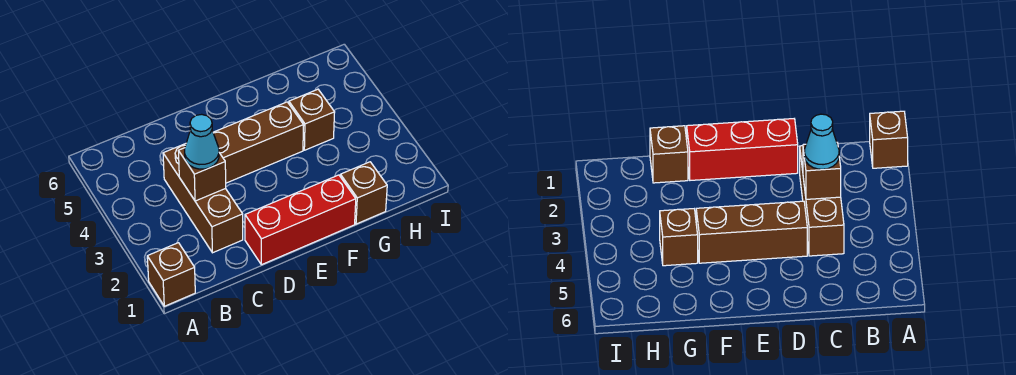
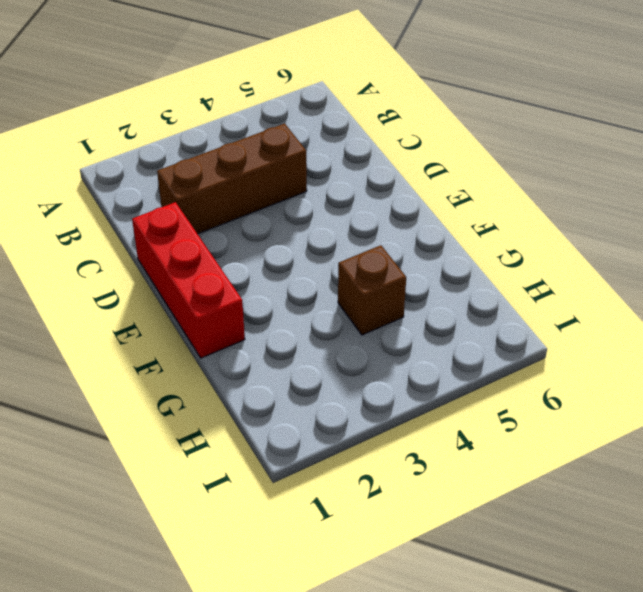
none -> brown brick A1 level 1
none -> brown brick D4:F4 level 1

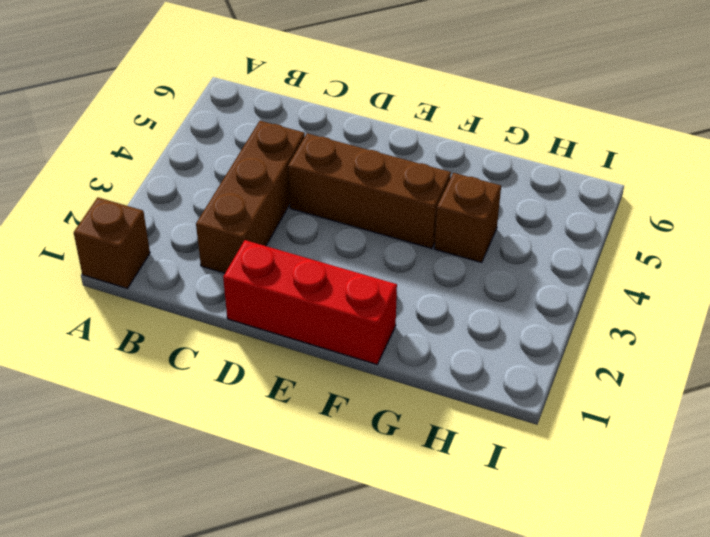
none -> brown brick G1 level 1
none -> brown brick C3 level 2

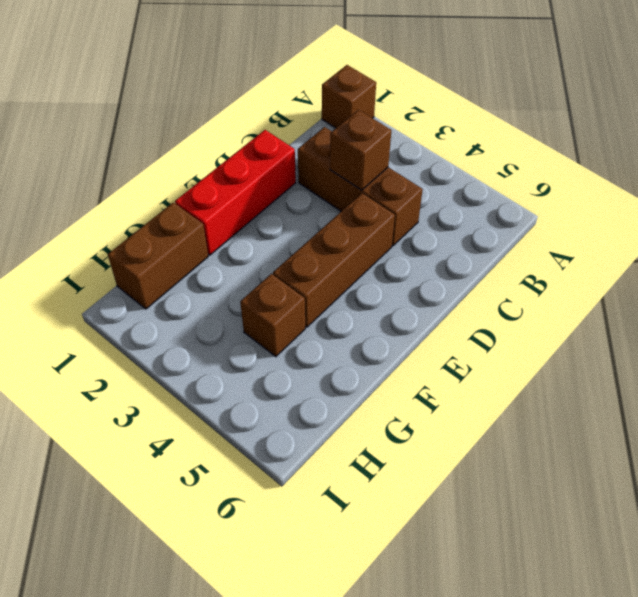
brown brick G1:H1 level 1 -> brown brick G1 level 1
none -> cyan cone C3 level 3

